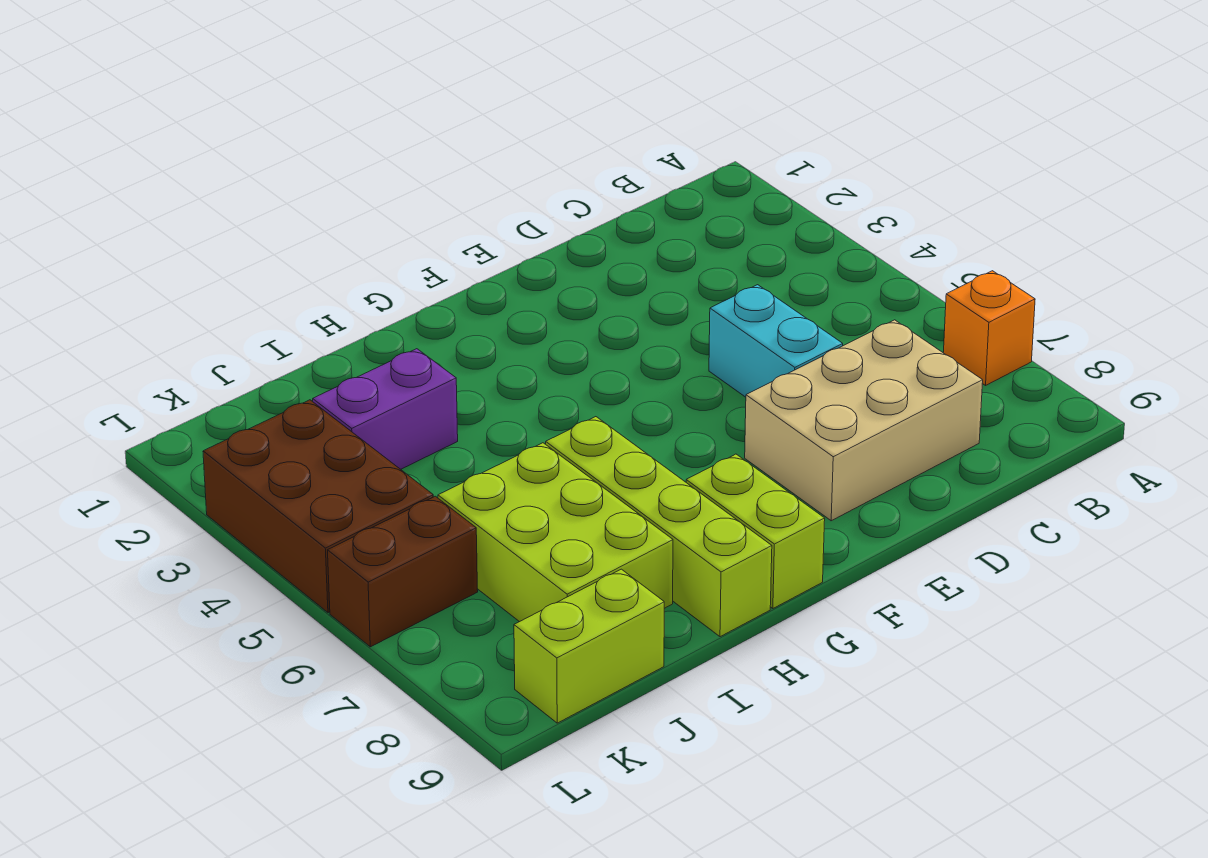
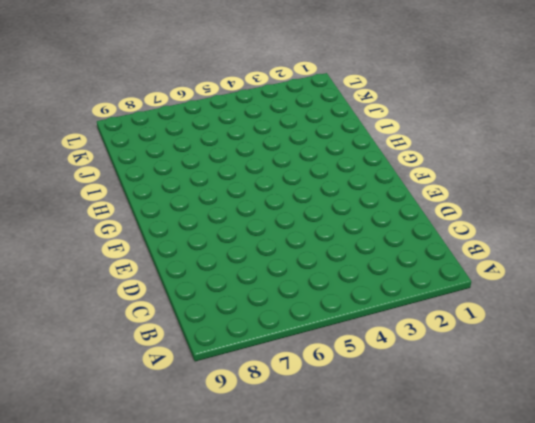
none -> orange brick A7 level 1
none -> tan brick C7:E8 level 1

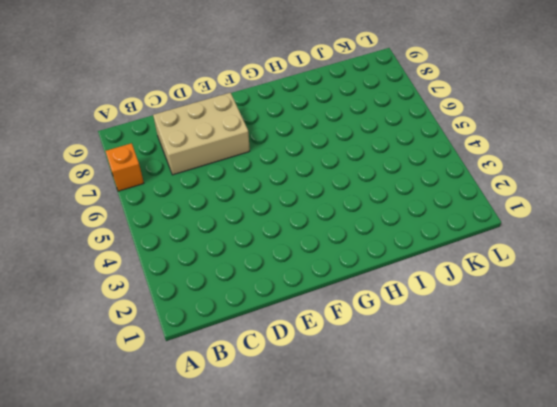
none -> cyan brick D5:D6 level 1
none -> lime brick G8:G9 level 1

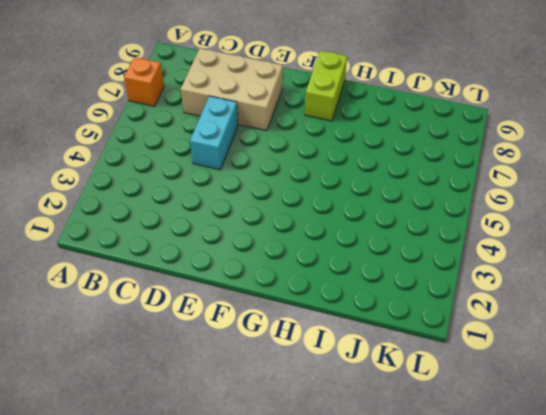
none -> lime brick H6:H9 level 1
none -> purple brick I3:J3 level 1

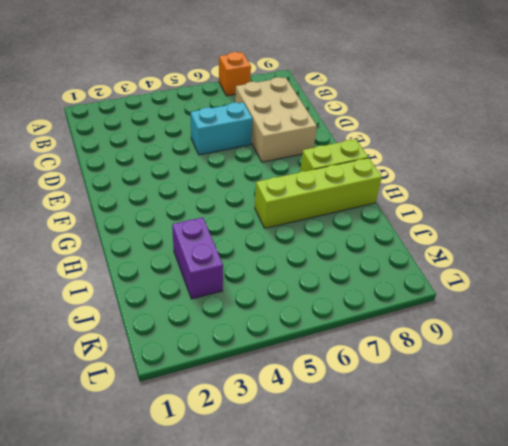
none -> lime brick I6:J8 level 1
none -> lime brick J9:K9 level 1

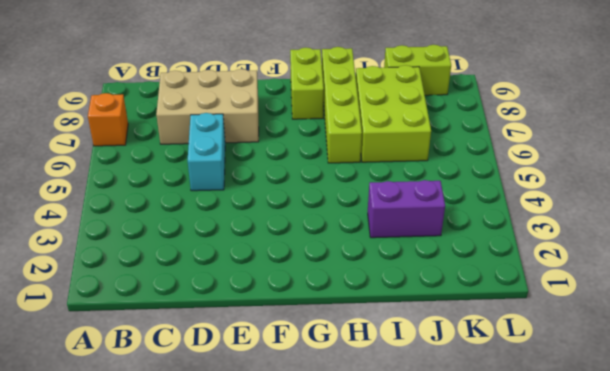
none -> brown brick K3:L5 level 1
none -> brown brick K6:L6 level 1

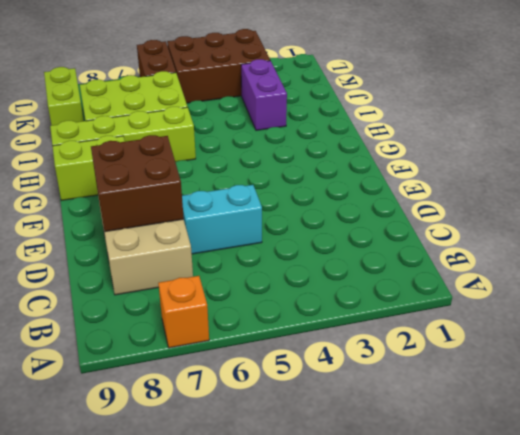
brown brick D7:E8 level 2 -> none

